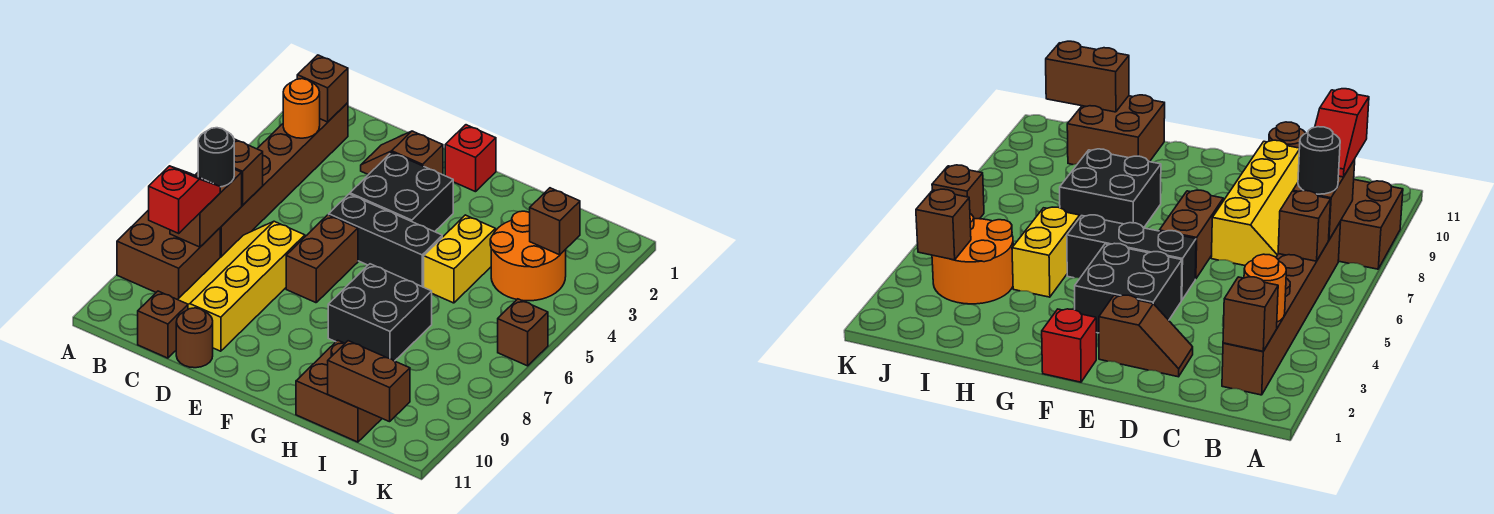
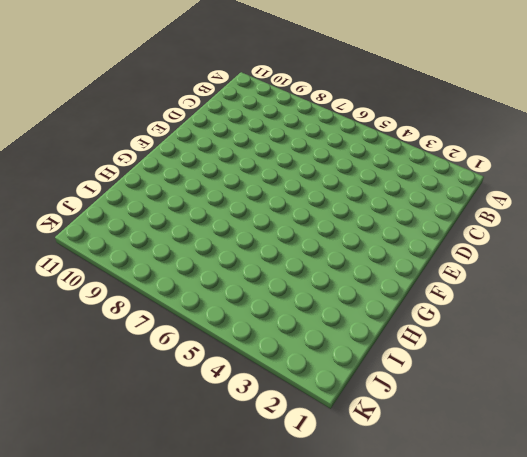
none -> brown brick A8:B9 level 1
none -> brown brick B2:B7 level 1
none -> yellow slope C7:D10 level 1 top D

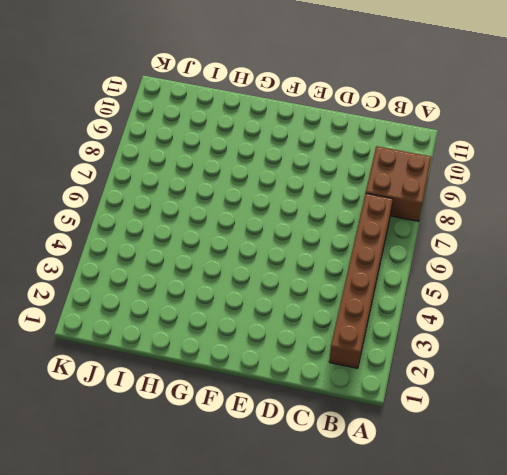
none -> yellow slope C7:D10 level 1 top D
none -> brown brick C11 level 1
none -> brown slope D2:E2 level 1 top E

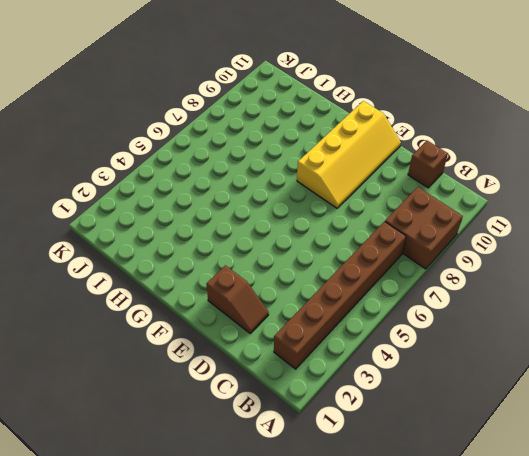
yellow slope E8:F11 level 1 top F -> yellow slope C7:D10 level 1 top D
none -> brown round brick D11 level 1
none -> black brick E3:F4 level 1
none -> black brick E5:G5 level 1

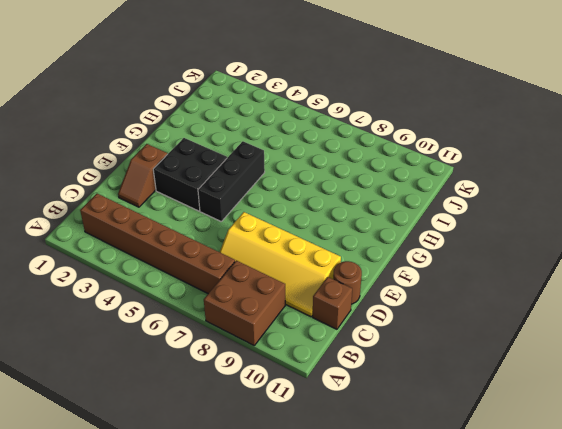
none -> brown brick E6:E7 level 1
none -> red brick F1 level 1
none -> black brick G7:H8 level 1

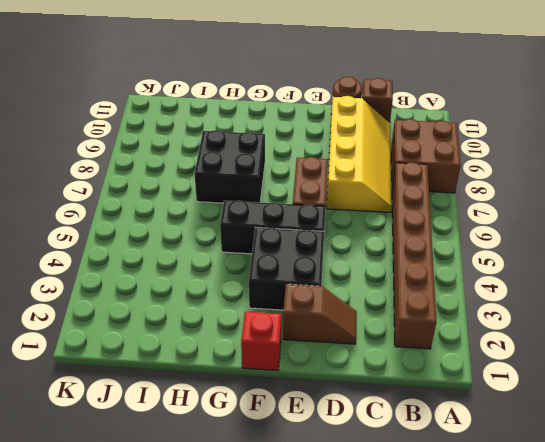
none -> yellow brick H4:H5 level 1
none -> brown brick H10:I11 level 1
none -> orange round brick I3:J4 level 1

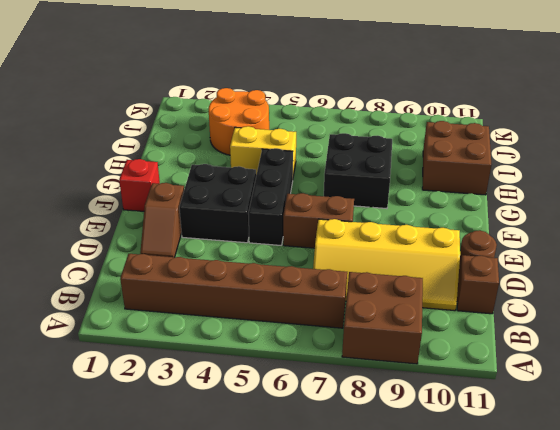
none -> brown brick K6 level 1
none -> brown brick B2 level 2
none -> orange round brick B3 level 2

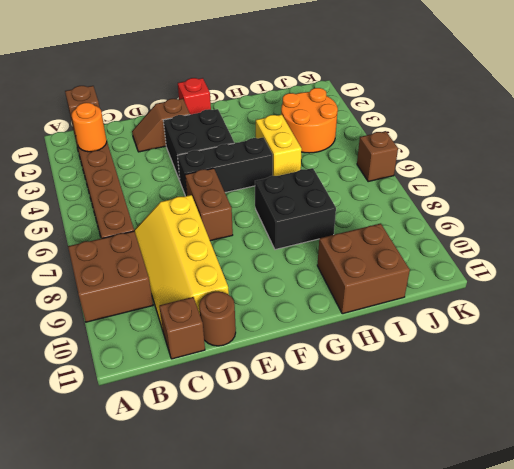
none -> brown brick B6 level 2
none -> brown brick B7:B8 level 2
none -> brown brick I11:J11 level 2

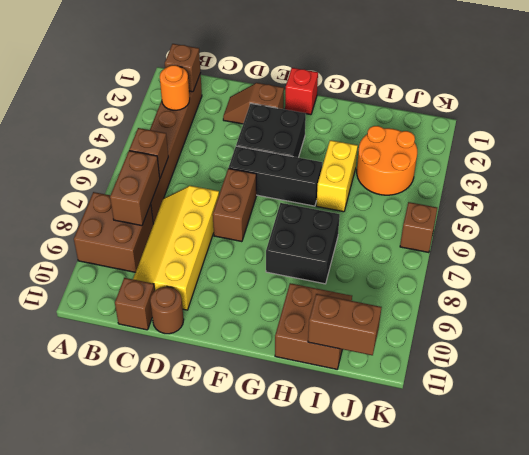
none -> brown brick J3 level 2
none -> black round brick B7 level 3
none -> red slope B8:B9 level 3 top 9

